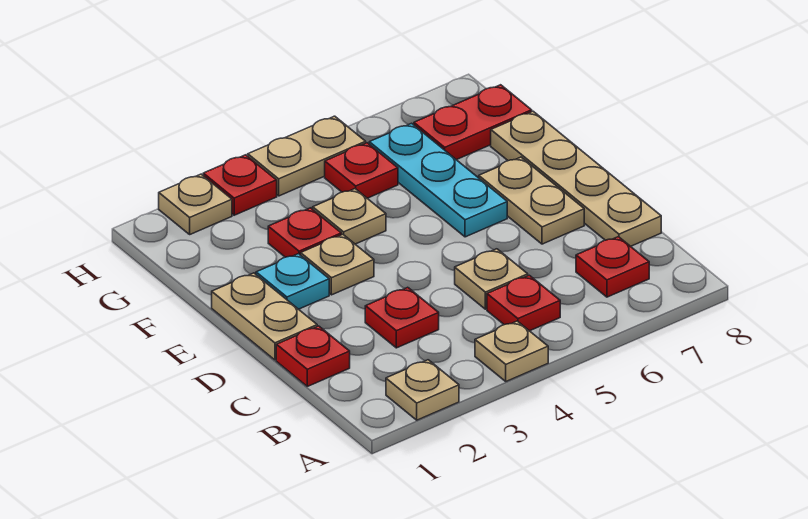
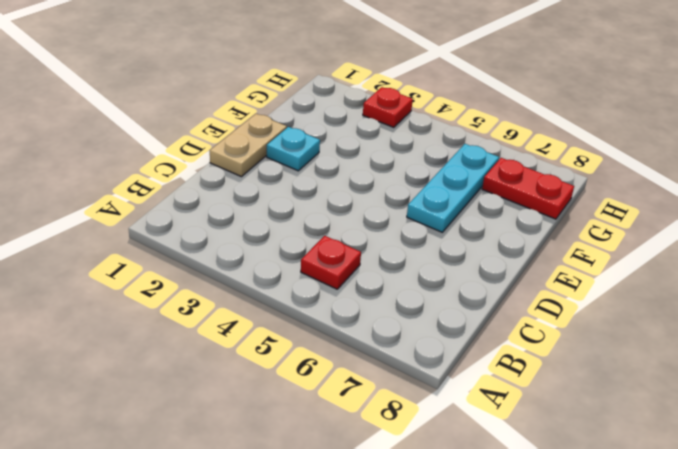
none -> tan plate A2 level 1
none -> tan plate A4 level 1
none -> red plate B7 level 1

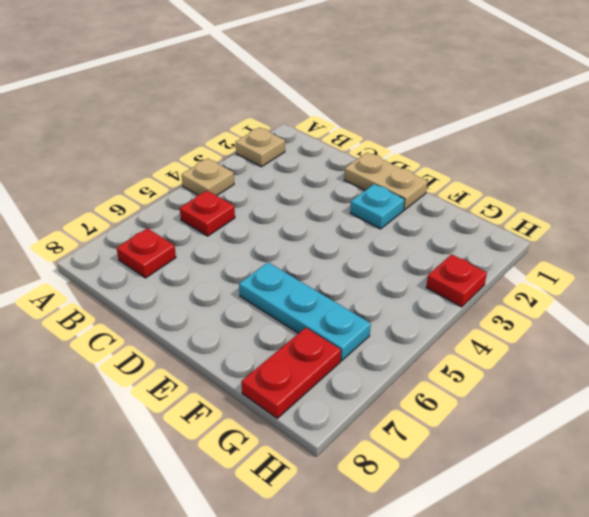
none -> red plate C1 level 1
none -> red plate C3 level 1
none -> tan plate C5 level 1

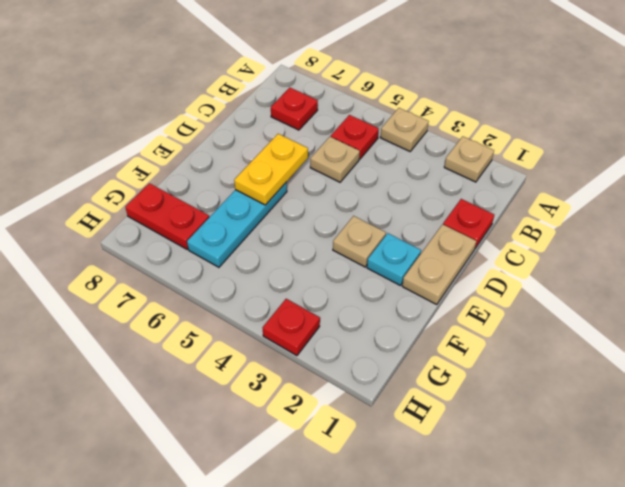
yellow plate D6:E6 level 2 -> none
none -> red plate C3 level 1
none -> tan plate C8:F8 level 1
none -> tan plate D7:E7 level 1

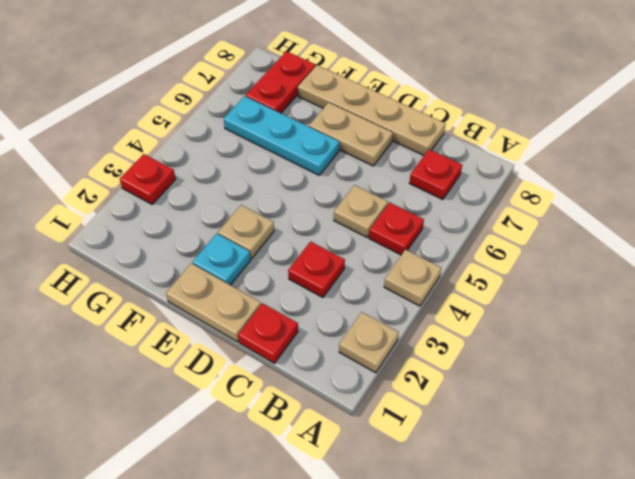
none -> red plate F3 level 1
none -> tan plate F4 level 1
none -> red plate G5 level 1

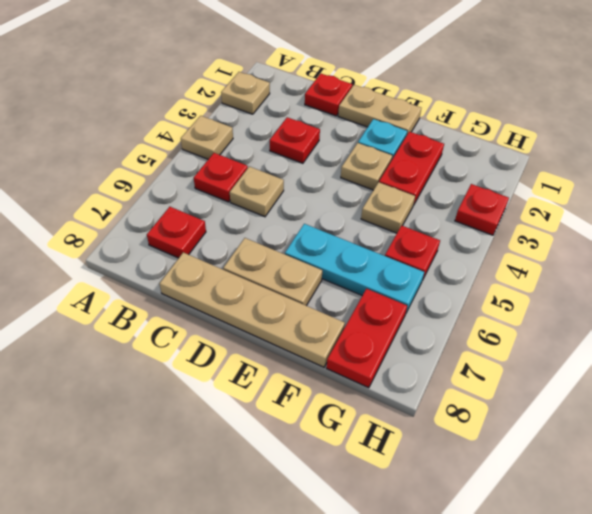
red plate F2:F3 level 1 -> red plate F3 level 1
none -> tan plate H2 level 1
none -> tan plate H4:H5 level 1

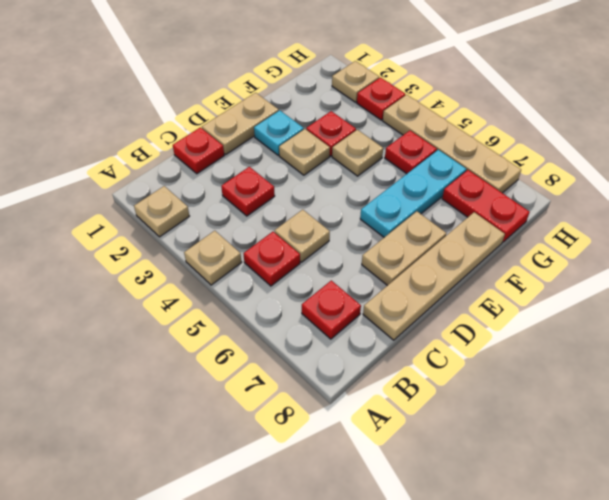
tan plate H4:H7 level 1 -> tan plate H4:H5 level 1

